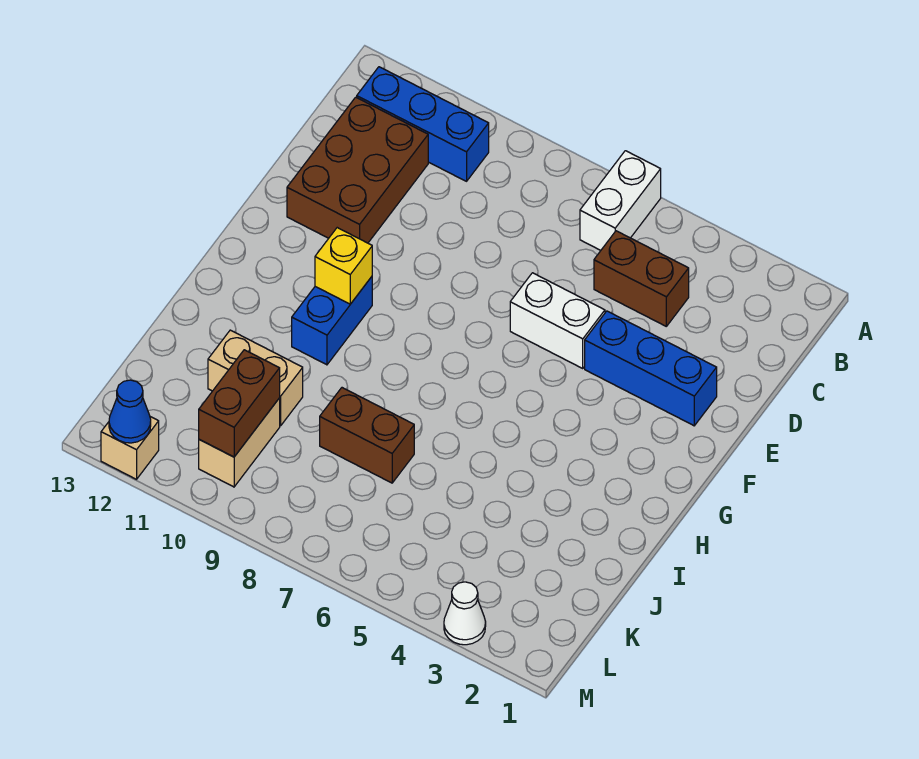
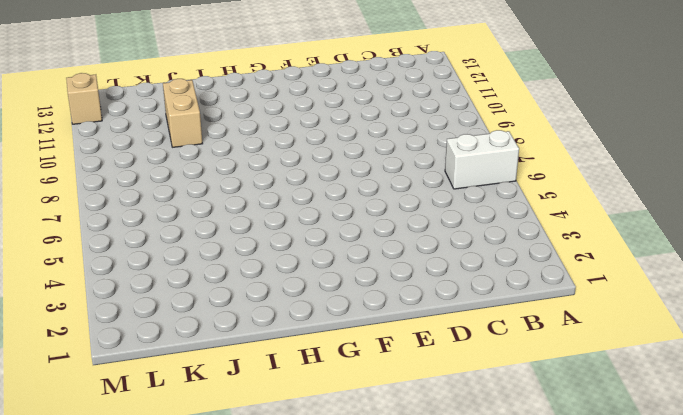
none -> blue brick B10:B12 level 1
none -> brown brick C4:C5 level 1
none -> brown brick C11:E12 level 1

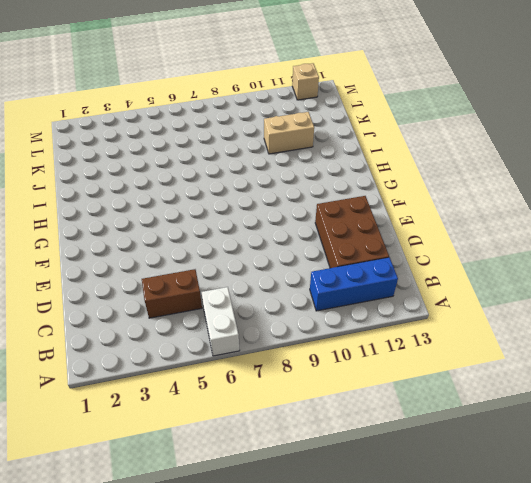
none -> blue brick E2:E4 level 1
none -> white brick E5:E6 level 1
none -> blue brick G10:H10 level 1

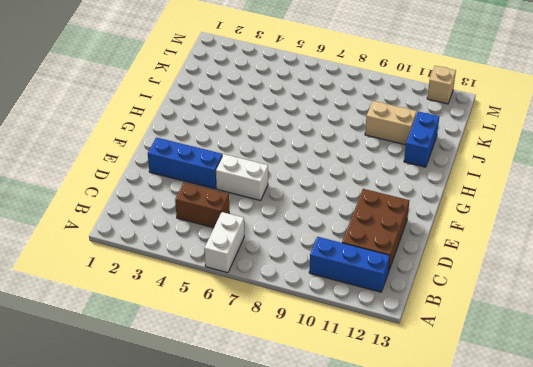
blue brick I12:J12 level 1 -> blue brick G10:H10 level 1
none -> brown brick J7:J8 level 1
none -> tan brick K10:L10 level 1
none -> white cone M3 level 1

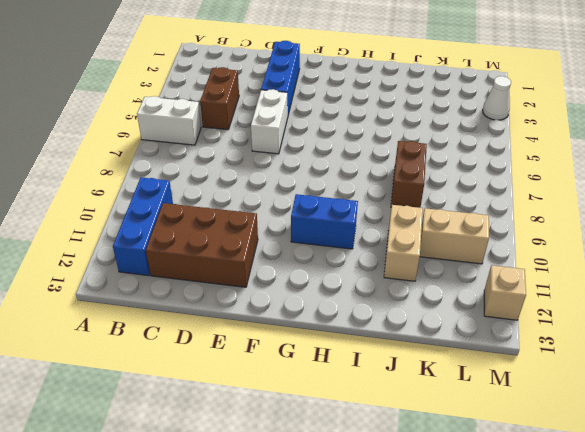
none -> yellow brick G10 level 2
none -> brown brick K10:L10 level 2
none -> blue cone M12 level 2

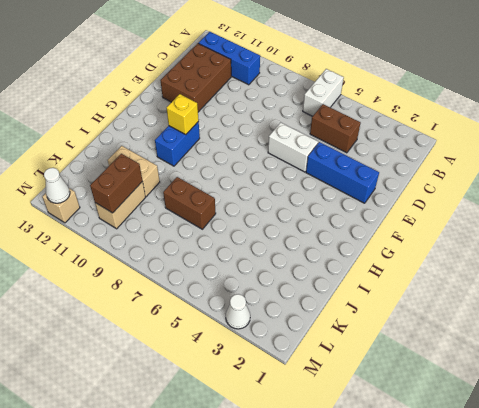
white cone M12 level 2 -> blue cone M12 level 2

